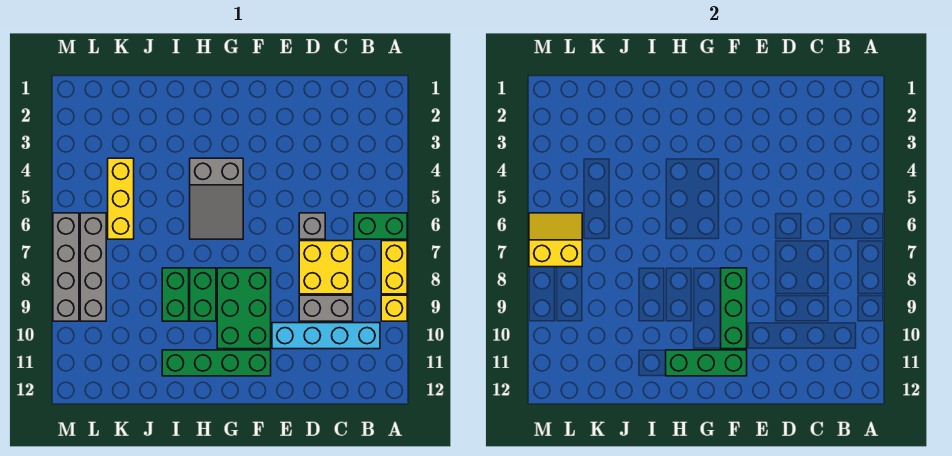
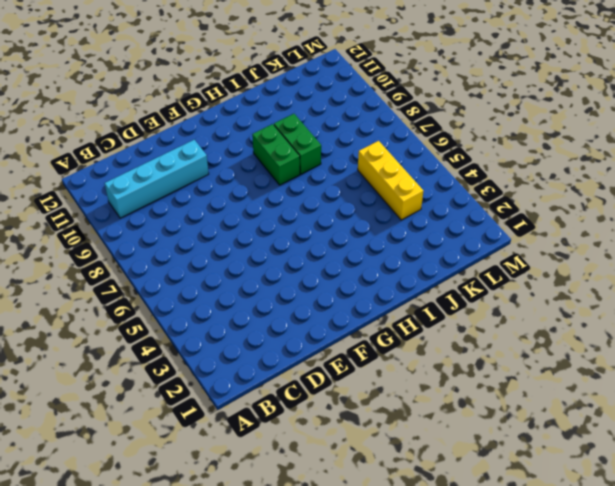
none -> green brick A6:B6 level 1
none -> yellow brick A7:A8 level 1
none -> yellow brick A9 level 1

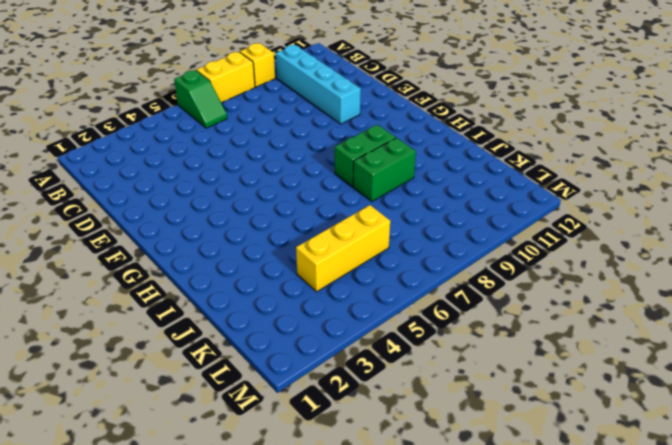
green slope A6:B6 level 1 top A -> green brick A6:B6 level 1
none -> yellow brick C7:D8 level 1
none -> grey brick C9:D9 level 1
none -> grey brick D6 level 1

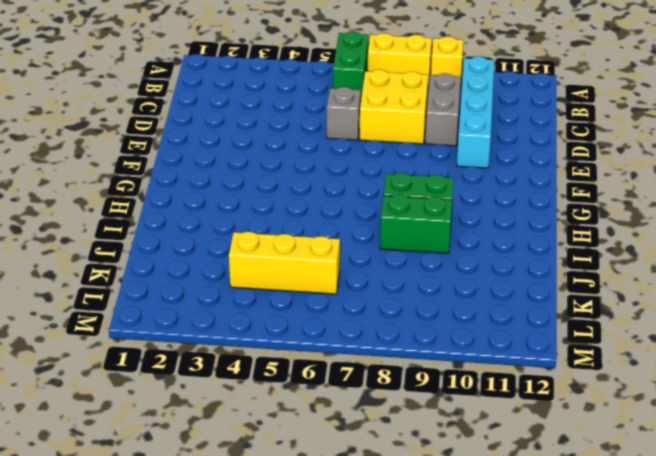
none -> green brick F8:G10 level 1
none -> green brick F11:I11 level 1
none -> grey slope G4:H6 level 1 top 4

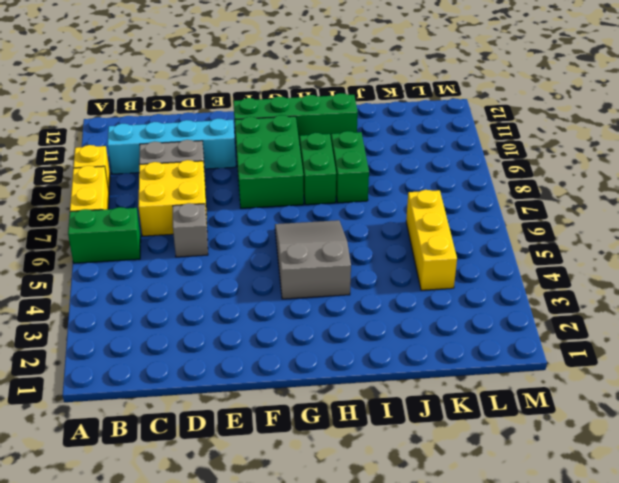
none -> grey brick L6:L9 level 1
none -> grey brick M6:M9 level 1
none -> green brick F8:F10 level 2

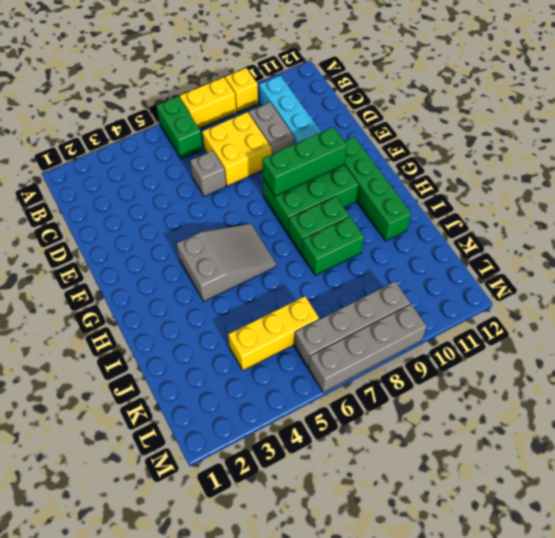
none -> green brick F11:H11 level 2
none -> yellow slope L6:M7 level 2 top 7

